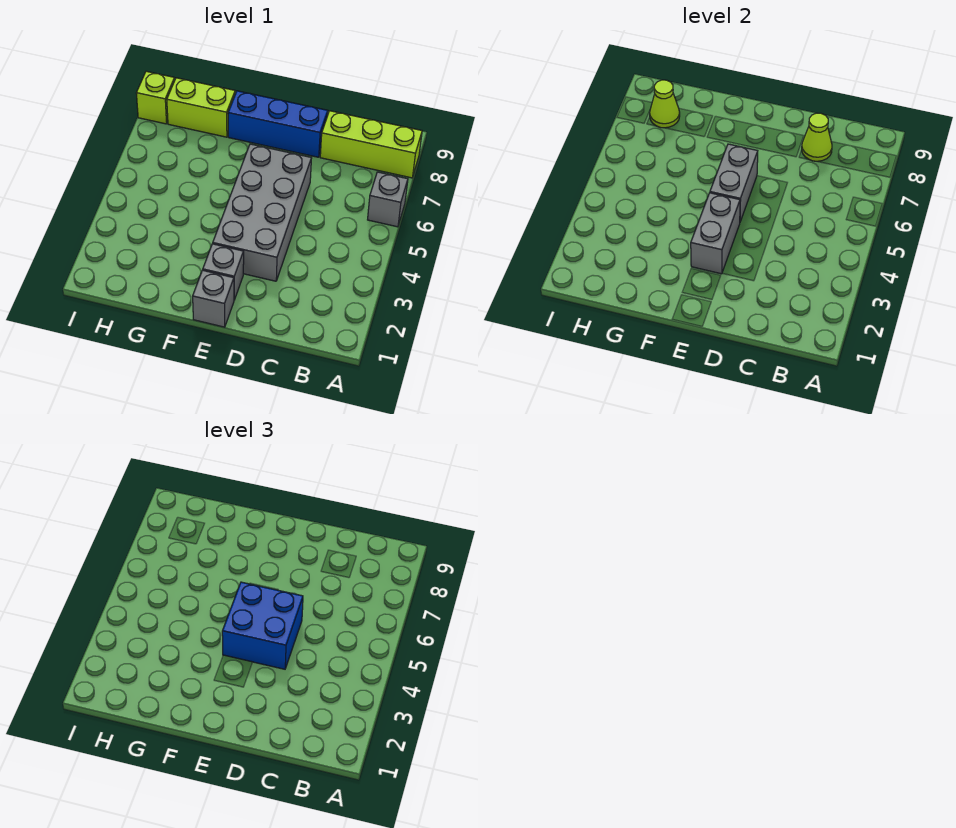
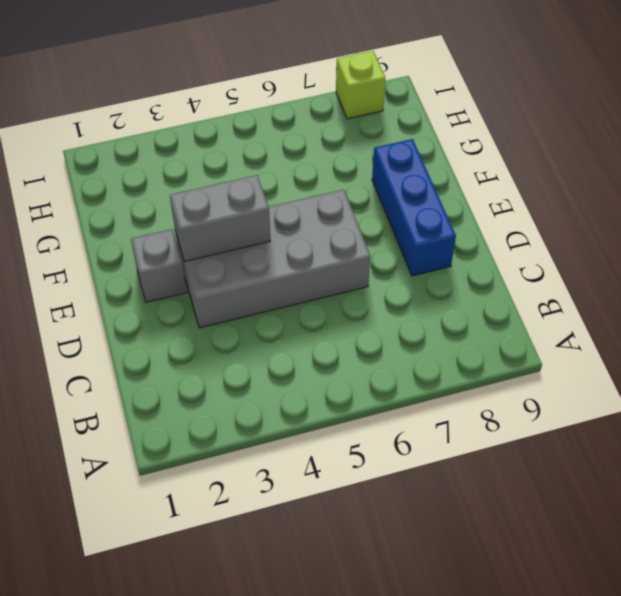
none -> grey brick A6 level 1
none -> lime brick A8:C8 level 1
none -> grey brick E1 level 1

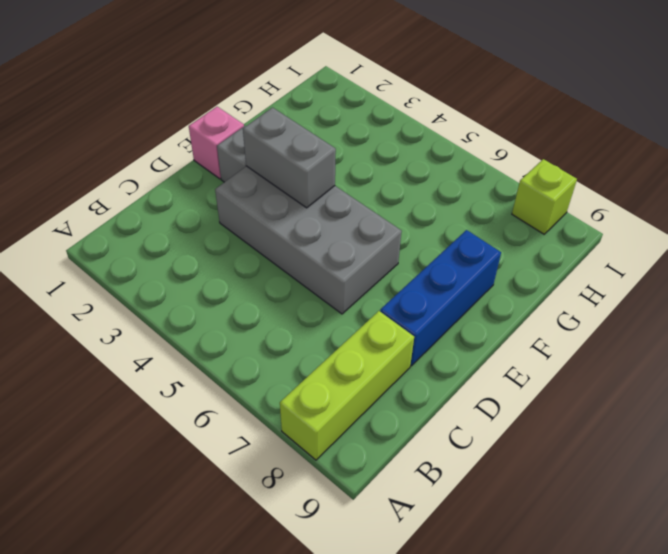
pink brick E1 level 1 -> grey brick E1 level 1
none -> grey brick A6 level 1
none -> lime brick G8:H8 level 1
none -> lime cone C8 level 2

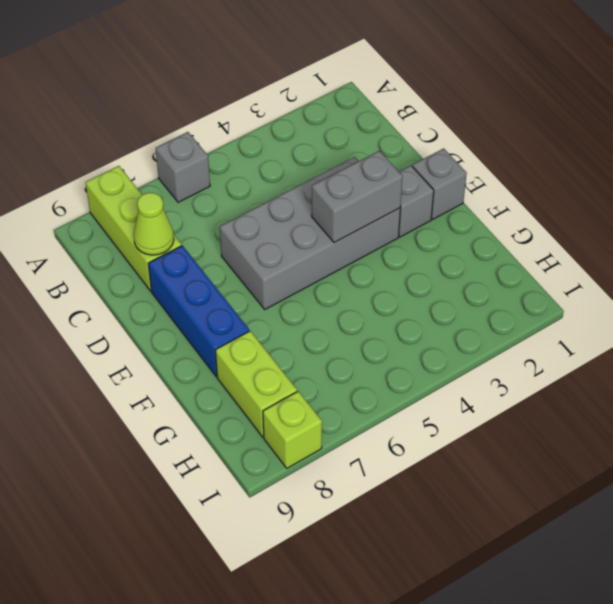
none -> grey brick E5:E6 level 2
none -> lime cone H8 level 2
none -> blue brick D4:E5 level 3

